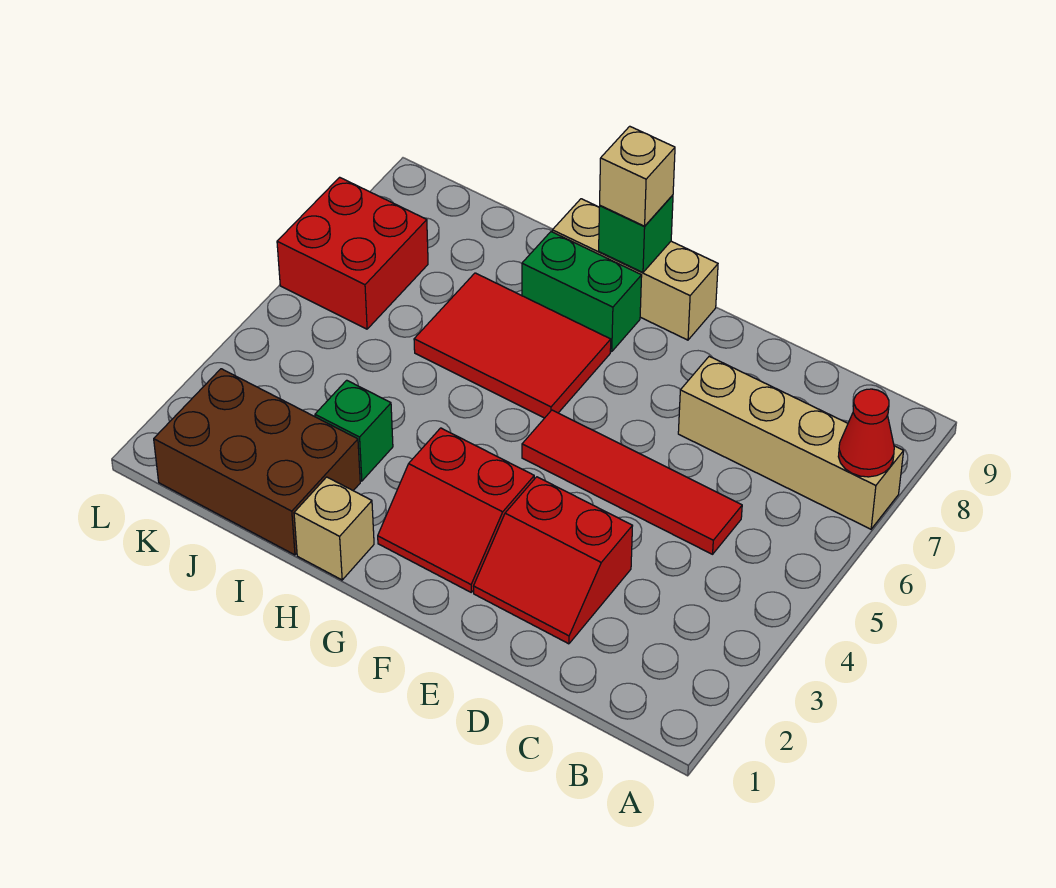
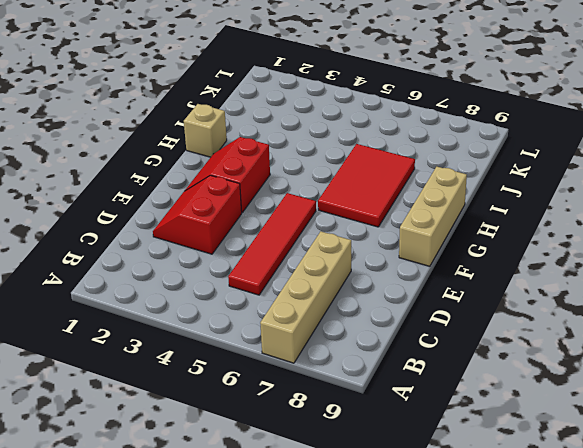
none -> green brick G8:H8 level 1
none -> brown brick I1:K2 level 1
none -> green brick I3 level 1

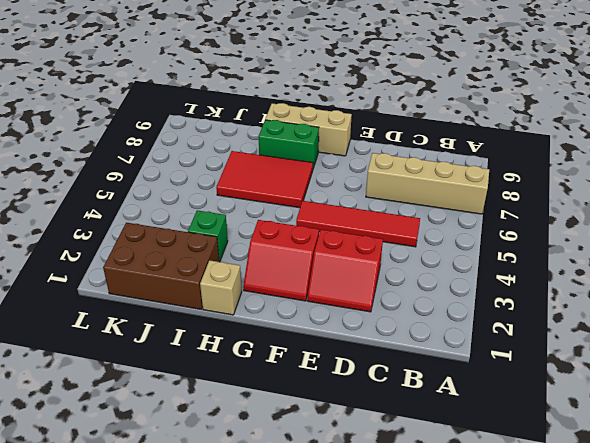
none -> red brick K6:L7 level 1
none -> red cone A7 level 2
none -> green brick G9 level 2

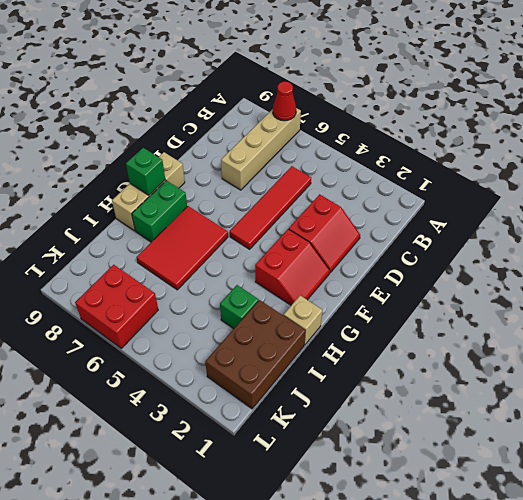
none -> tan brick G9 level 3

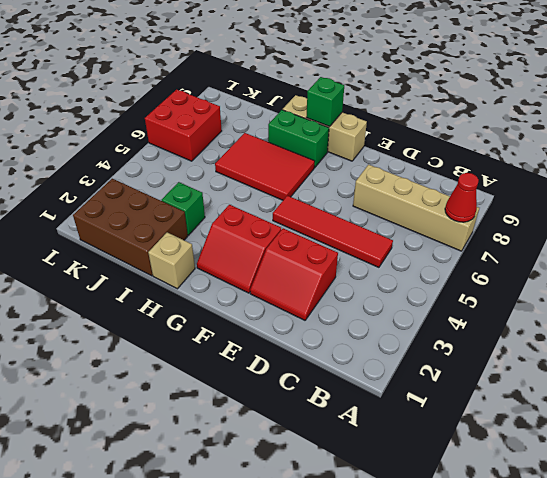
none -> tan brick G9 level 3

